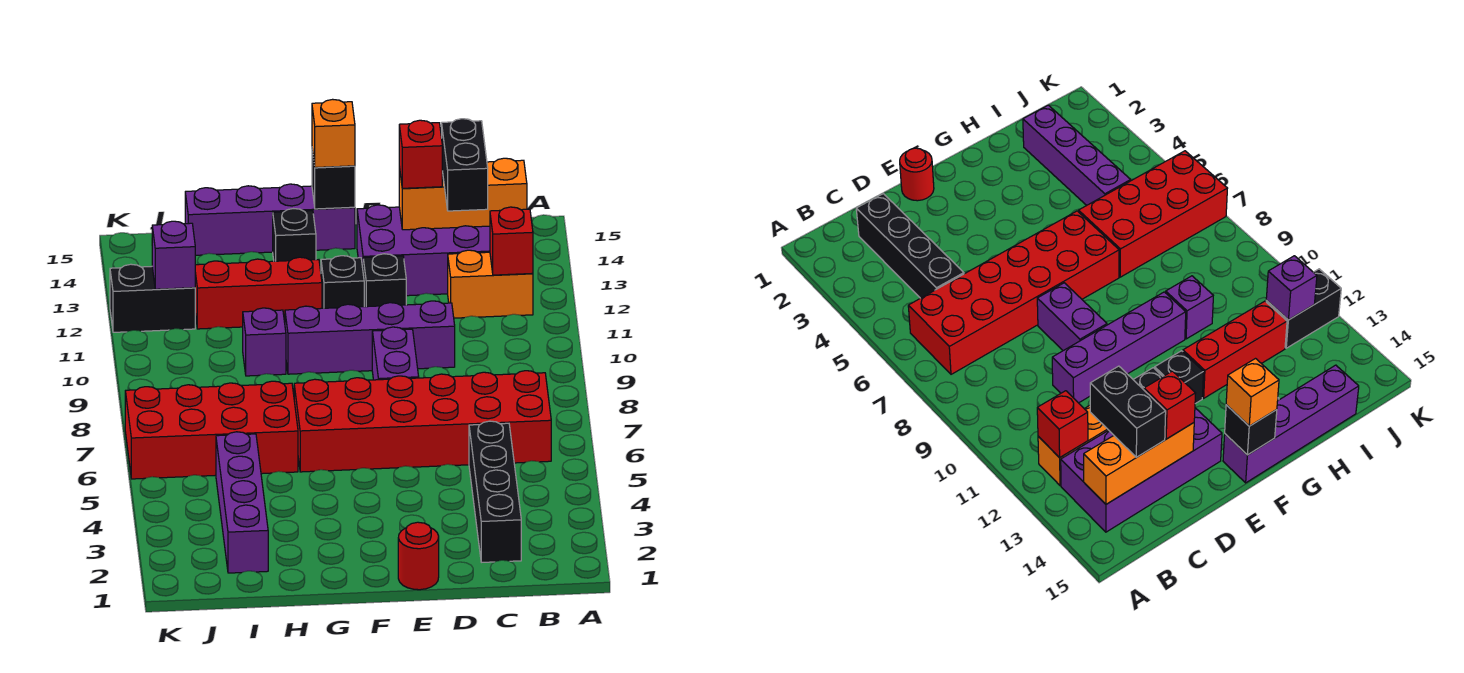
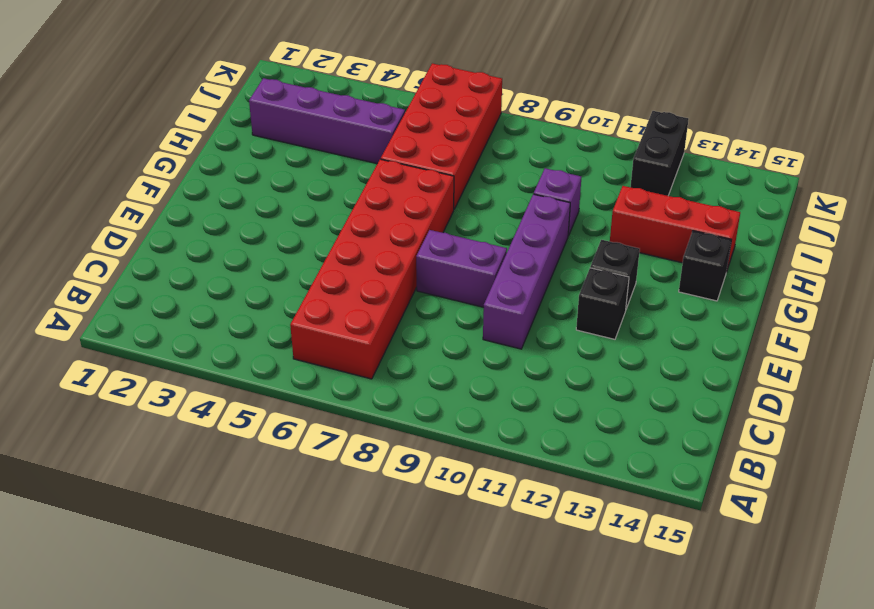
red brick H12:H14 level 1 -> red brick G12:I12 level 1
none -> orange brick B12:C12 level 1
none -> purple brick B13:E14 level 1
none -> black brick C2:C5 level 1

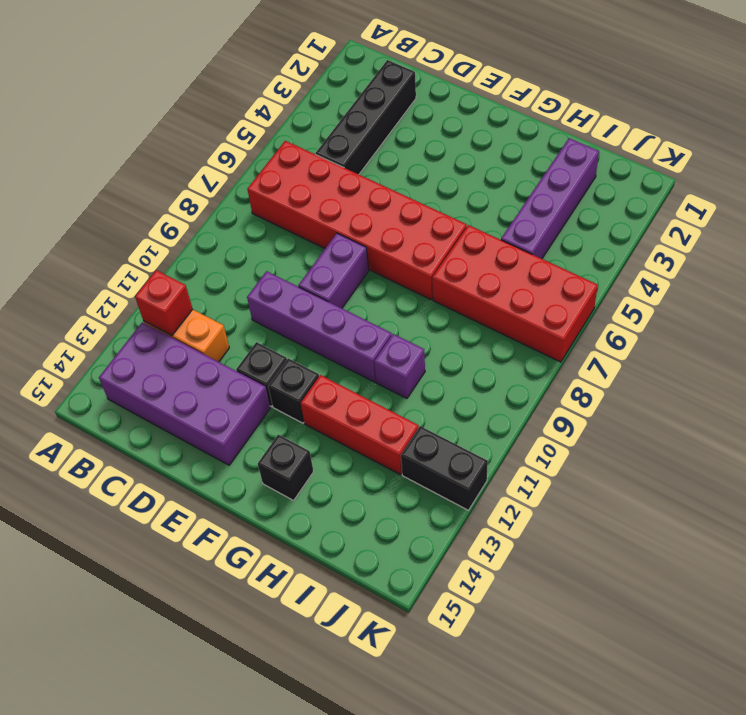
none -> red round brick E1 level 1
none -> purple brick F15:I15 level 1
none -> orange brick B14:D14 level 2

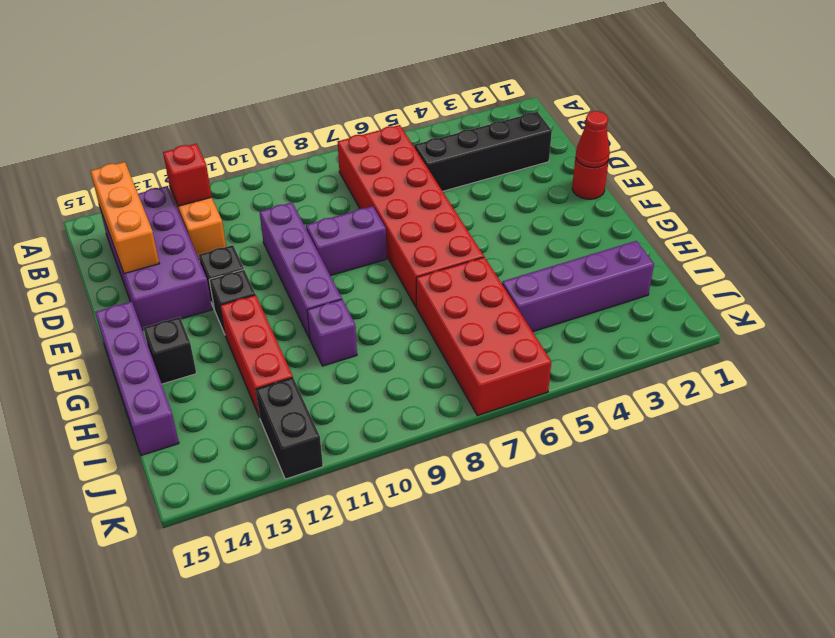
red cone E1 level 2 -> none
none -> black brick F15 level 2
none -> purple brick J12 level 2
none -> black brick C13:C14 level 3

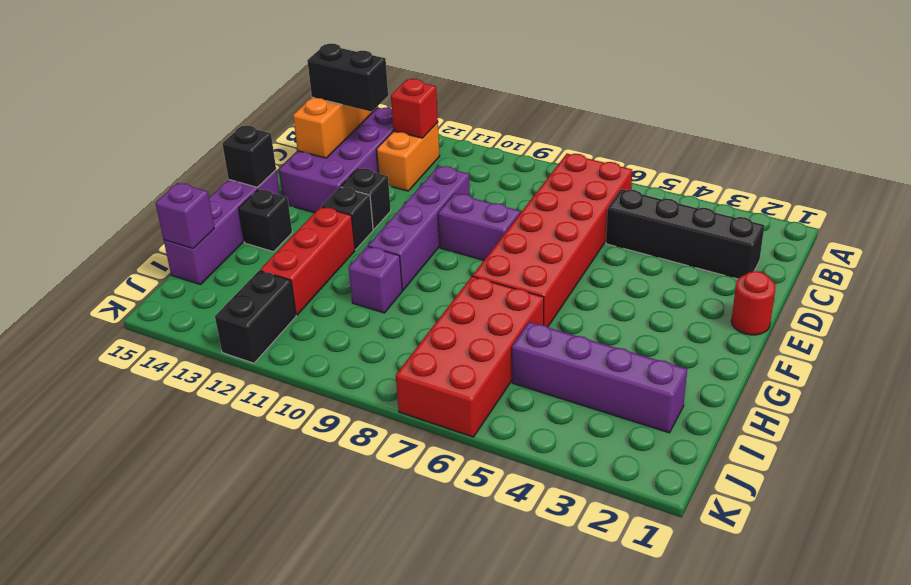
purple brick I15 level 2 -> purple brick J12 level 2
none -> red brick D14 level 3
none -> orange brick F15 level 3

